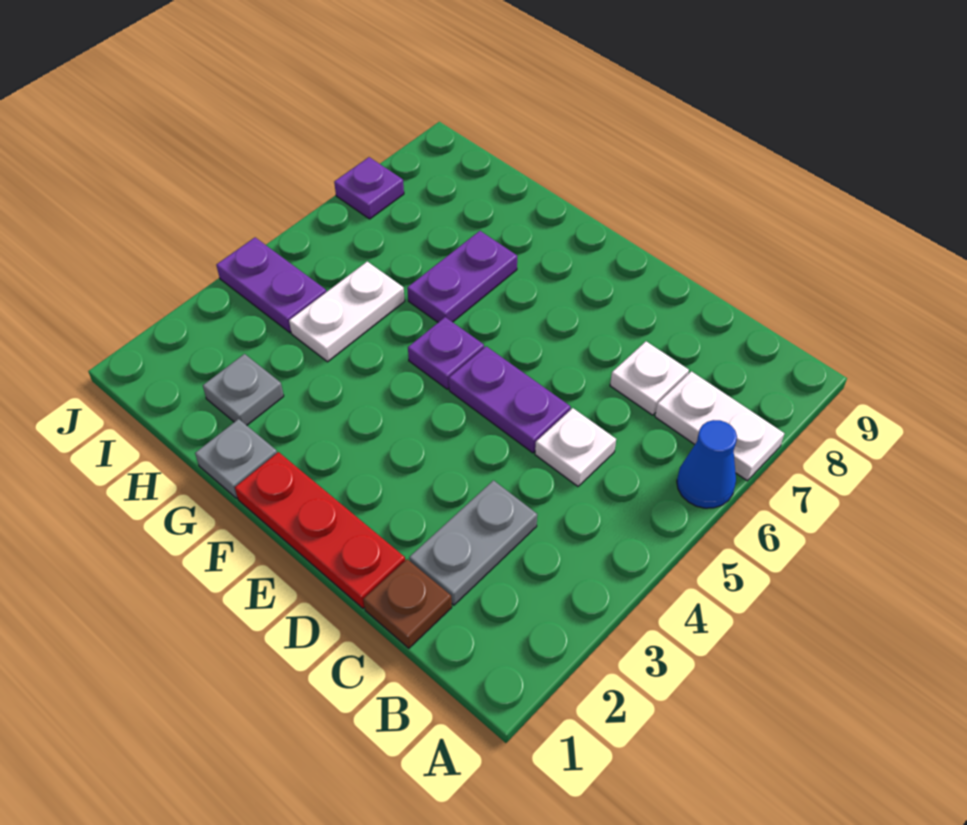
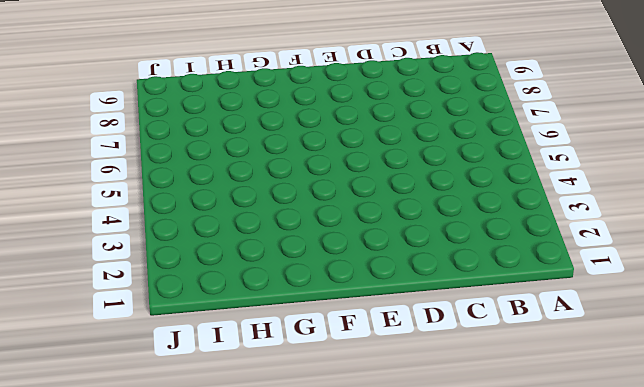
none -> blue cone A6 level 1
none -> white plate A7:B7 level 1
none -> brown plate C1 level 1

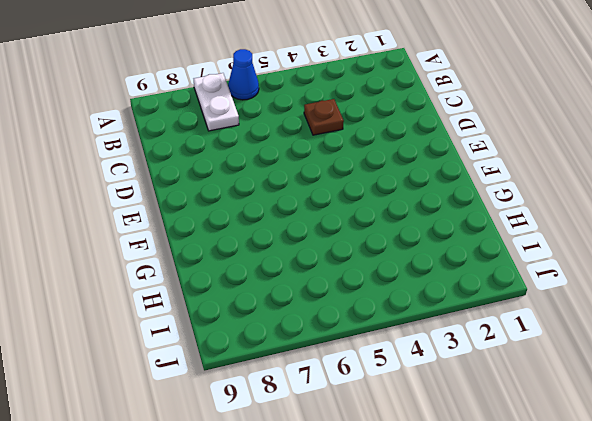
brown plate C4 level 1 -> brown plate C1 level 1
none -> grey plate C2:C3 level 1
none -> white plate C5 level 1
none -> white plate C7 level 1

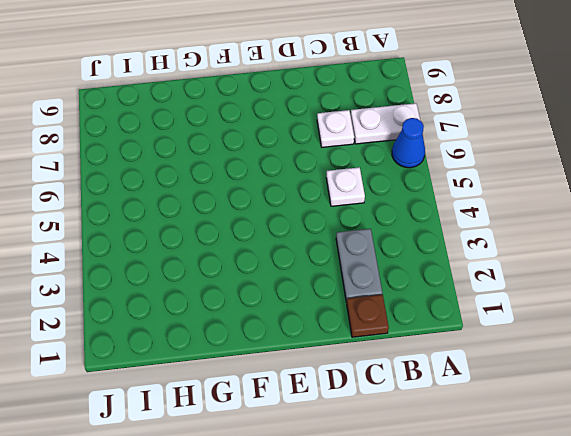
none -> red plate D1:F1 level 1
none -> purple plate D5:E5 level 1
none -> purple plate F5 level 1

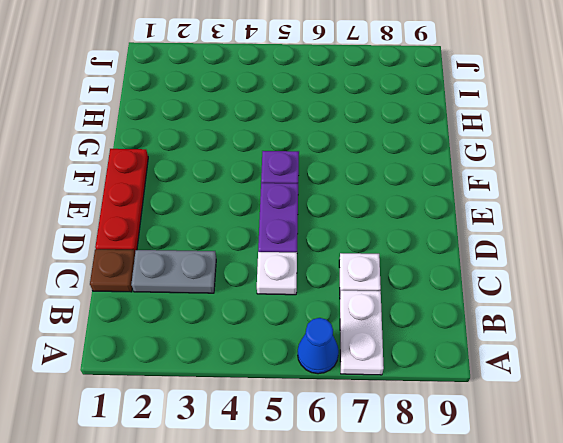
none -> grey plate G1 level 1
none -> purple plate G6:G7 level 1
none -> grey plate H2 level 1

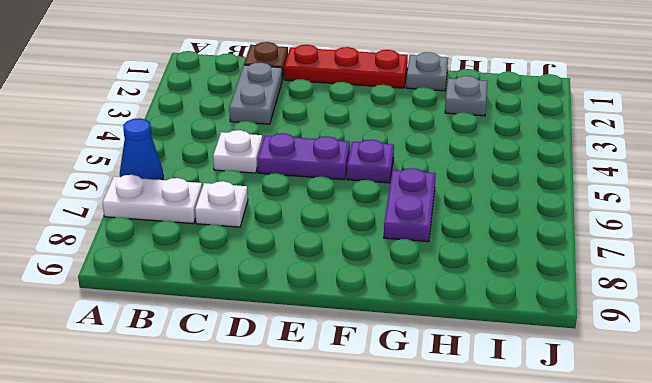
none -> white plate H4:H5 level 1
none -> purple plate I4:J4 level 1
none -> purple plate J7 level 1

